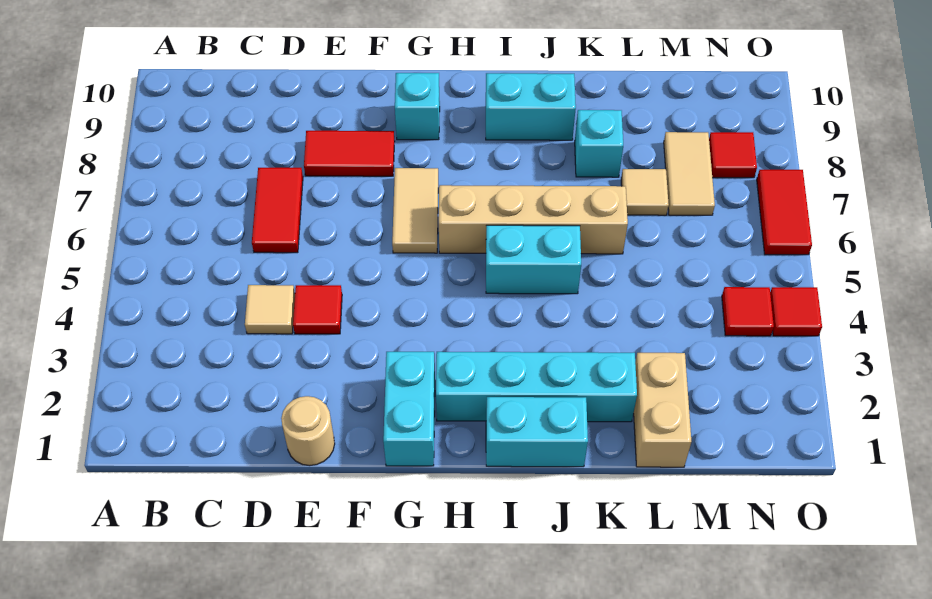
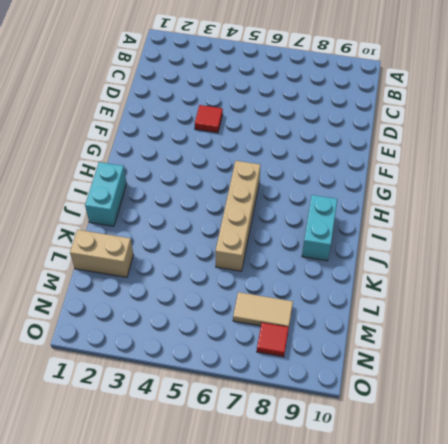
none -> tan tile D4 level 1
none -> red tile D6:D7 level 1
none -> tan round brick E1 level 1

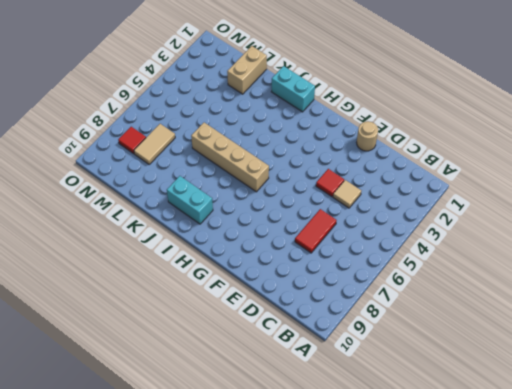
none -> red tile E8:F8 level 1
none -> cyan brick G1:G2 level 1
none -> tan tile G6:G7 level 1

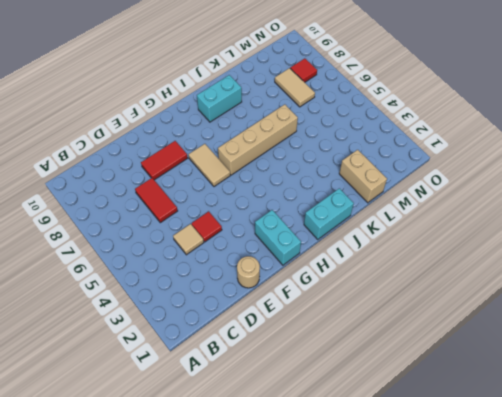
none -> cyan brick G9 level 1
none -> cyan brick H2:K2 level 1
none -> cyan brick I5:J5 level 1

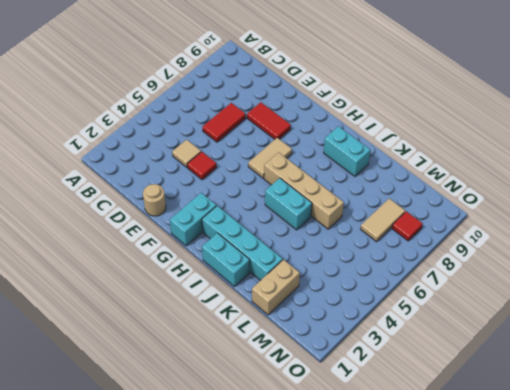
none -> cyan brick G9 level 1
none -> cyan brick K8 level 1
none -> tan tile L7 level 1

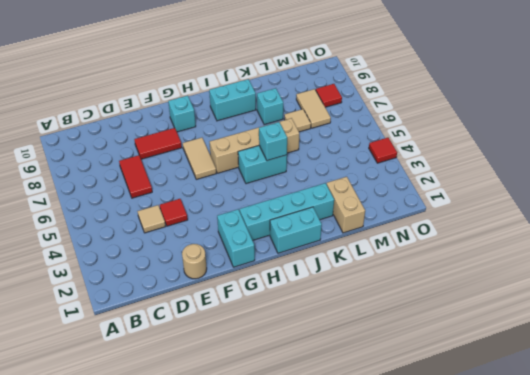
cyan brick J5 level 2 -> none
none -> red tile N4 level 1
none -> red tile O6:O7 level 1

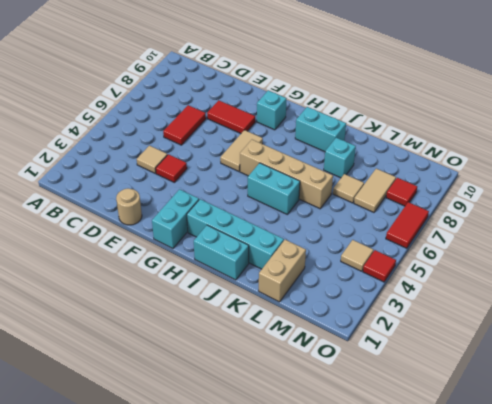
tan tile N4 level 1 -> red tile N4 level 1

